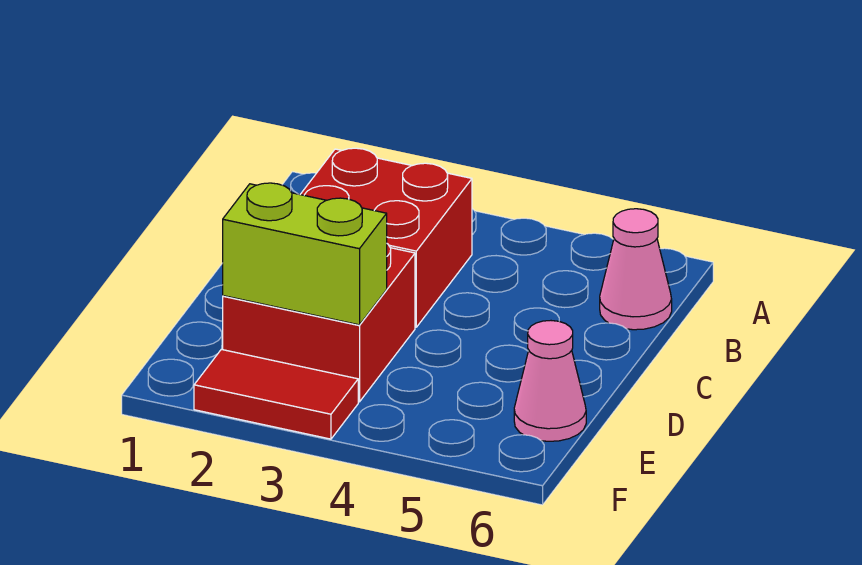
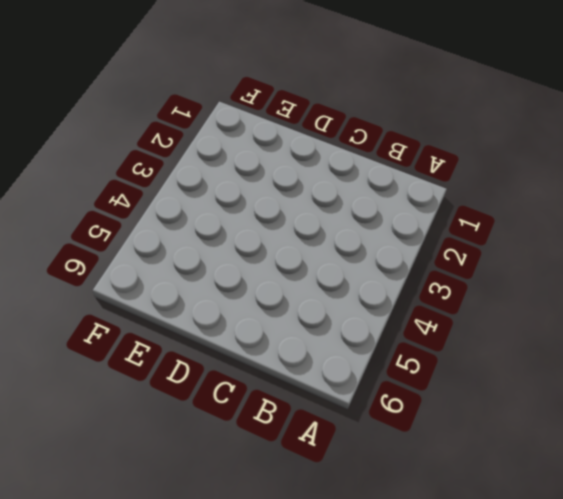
none -> red brick B2:C3 level 1
none -> pink cone B6 level 1

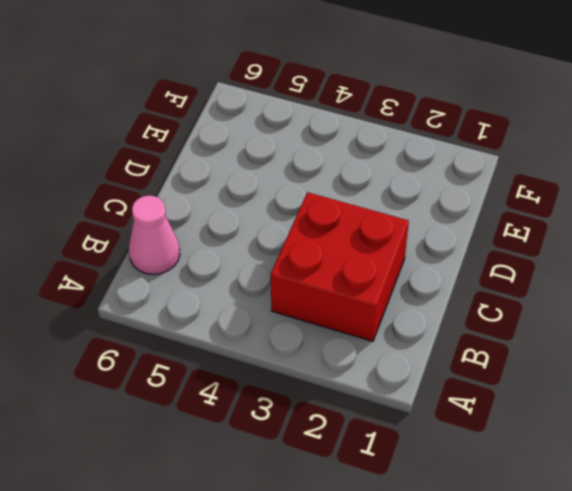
none -> red brick D2:E3 level 1
none -> pink cone E6 level 1

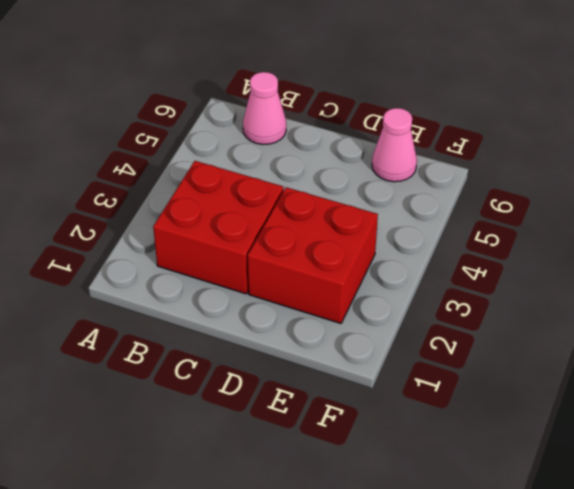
none -> red tile F2:F3 level 1
none -> lime brick E2:E3 level 2

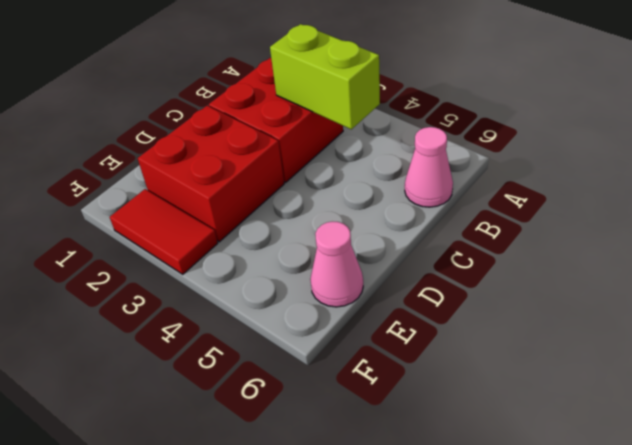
lime brick B3:B4 level 2 -> lime brick E2:E3 level 2

